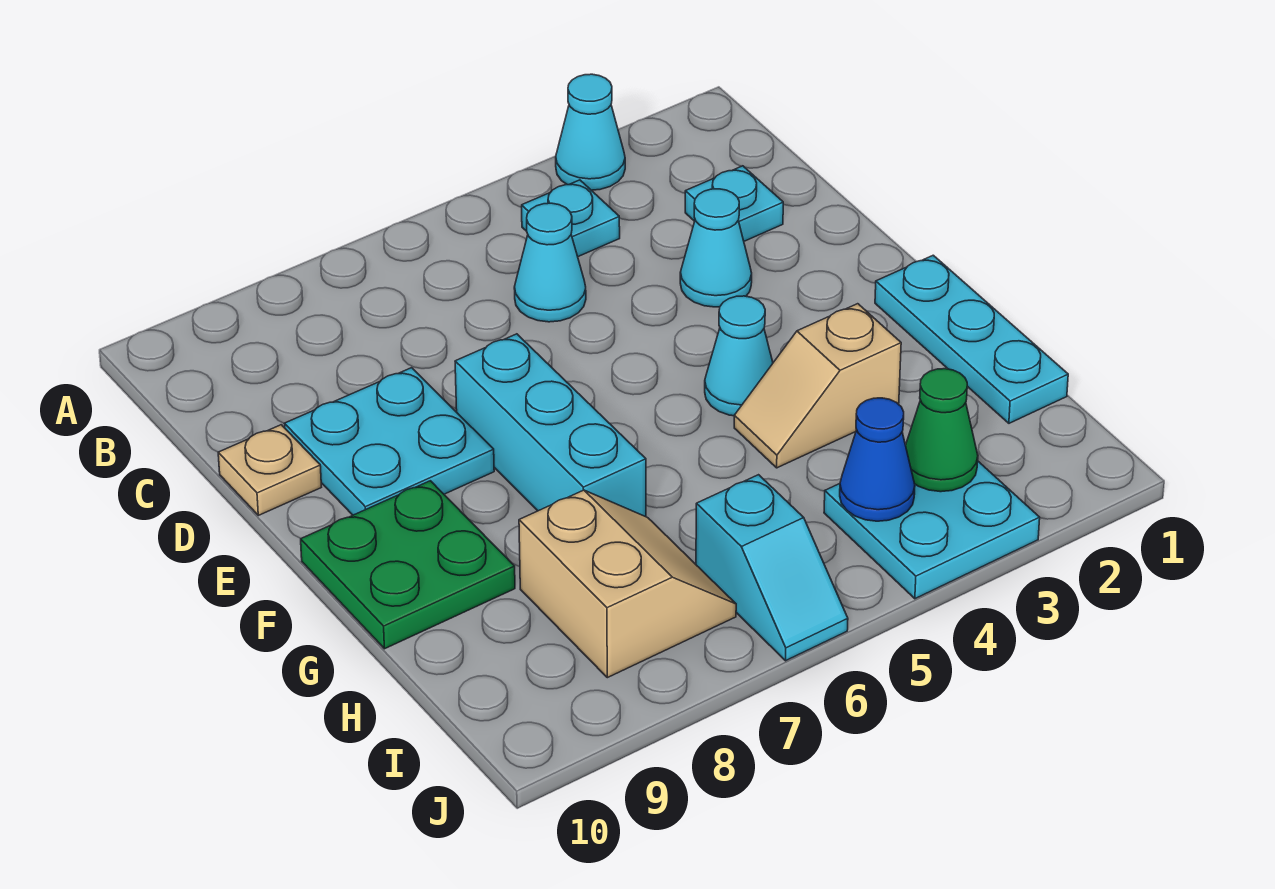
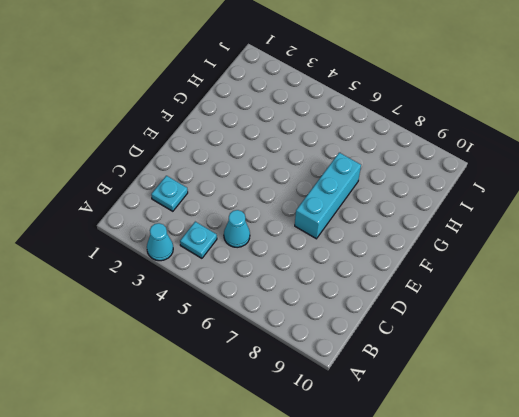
none -> cyan cone D3 level 1
none -> cyan plate D8:E9 level 1
none -> tan plate D10 level 1

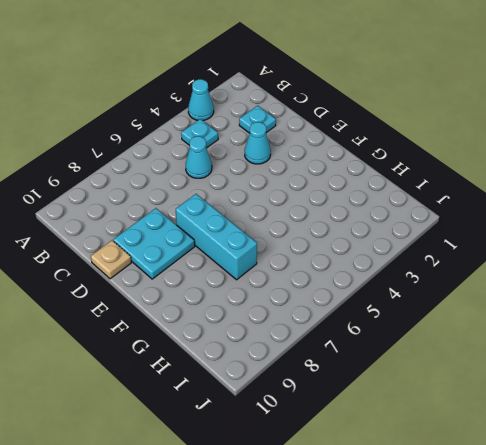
none -> cyan plate F1:H1 level 1
none -> cyan cone F4 level 1
none -> green plate F9:G10 level 1

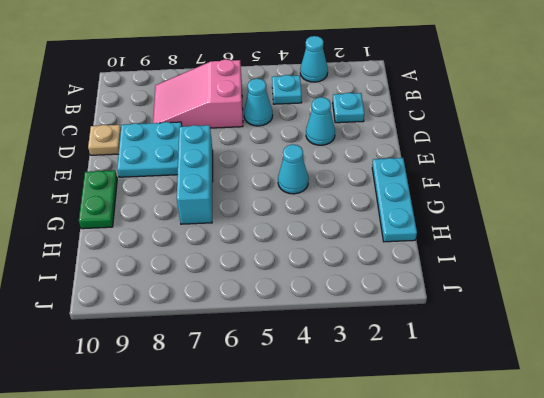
pink slope B6:C8 level 1 top 6 -> none
green plate F10:G10 level 1 -> green plate F9:G10 level 1
none -> tan slope G3:G4 level 1 top 3
none -> tan slope H7:I8 level 1 top 8
none -> cyan plate I3:J4 level 1

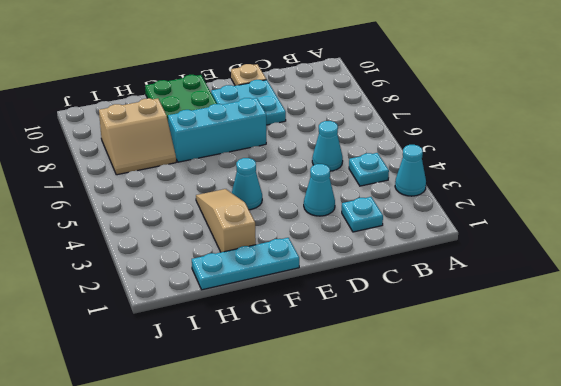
tan slope G2:G4 level 1 top 2 -> tan slope G3:G4 level 1 top 3
none -> cyan plate I3:J4 level 1
none -> cyan slope I6:J6 level 1 top I
none -> green cone I3 level 2

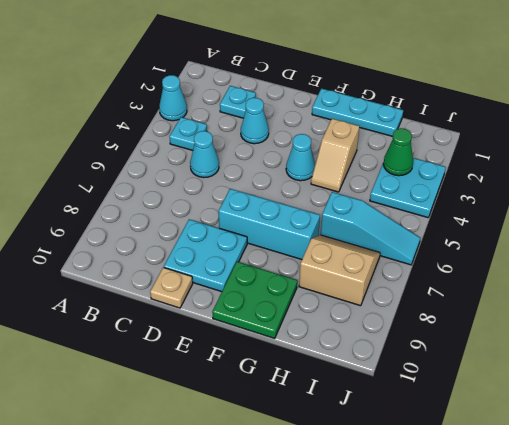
cyan slope H6:J6 level 1 top H -> cyan slope I6:J6 level 1 top I
none -> blue cone I4 level 2

